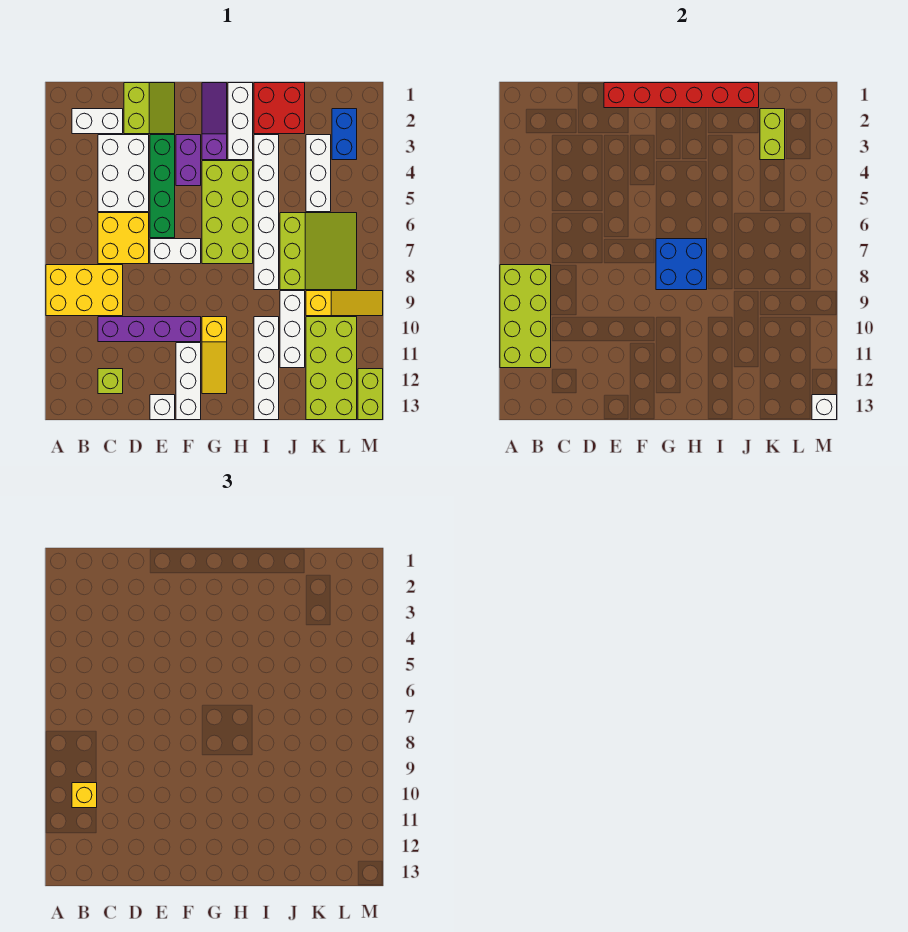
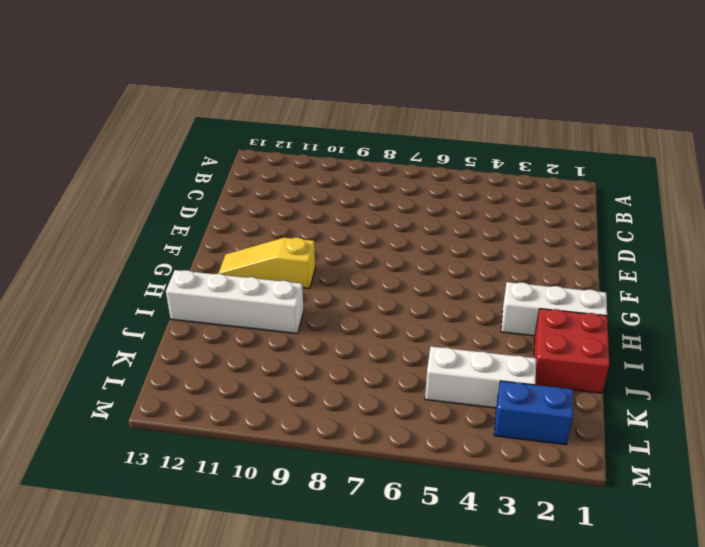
none -> yellow brick A8:C9 level 1
none -> white brick B2:C2 level 1
none -> white brick C3:D5 level 1
none -> yellow brick C6:D7 level 1

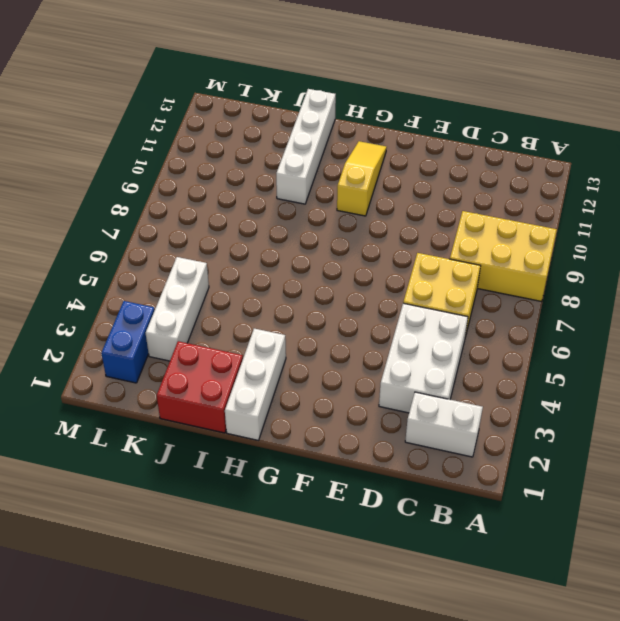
none -> purple brick C10:F10 level 1
none -> lime brick C12 level 1
none -> lime slope D1:E2 level 1 top D
none -> green brick E3:E6 level 1

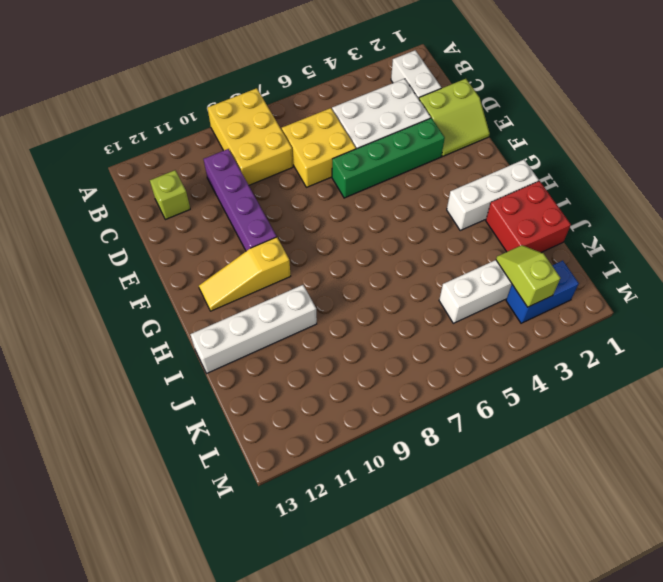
lime slope K3:L3 level 2 top L -> lime brick K2:K3 level 2
none -> white brick E7:F7 level 1
none -> white brick E13 level 1
none -> purple brick F3:F4 level 1
none -> white brick F11:F13 level 1

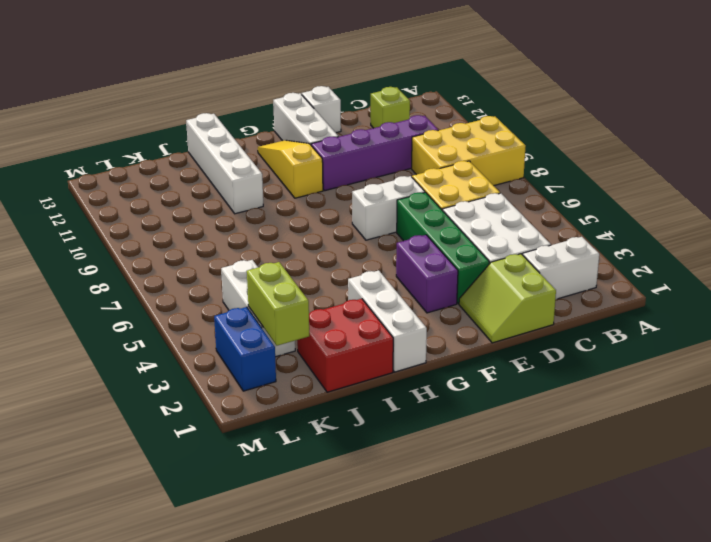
none -> purple slope G1:G3 level 1 top 3
none -> lime brick G4:H7 level 1
none -> white brick I3:I8 level 1
none -> lime slope J6:L8 level 1 top J

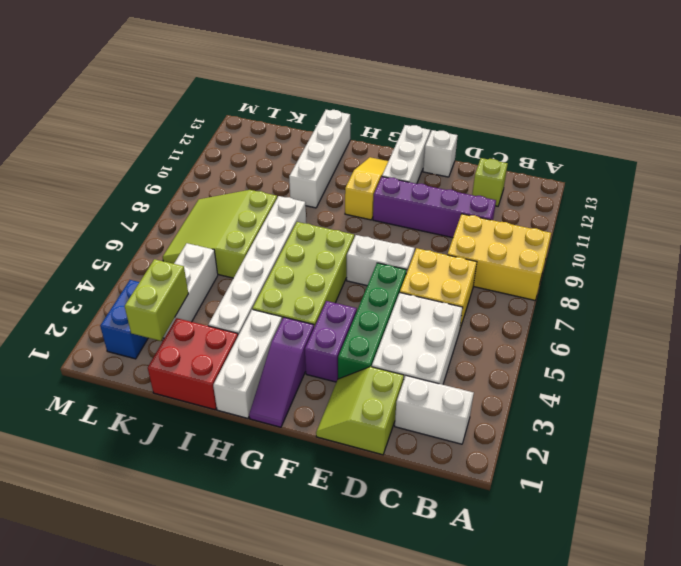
none -> white brick J9:J11 level 1
none -> yellow slope K9:M9 level 1 top K
none -> lime brick K10:L13 level 1
none -> lime brick M12:M13 level 1

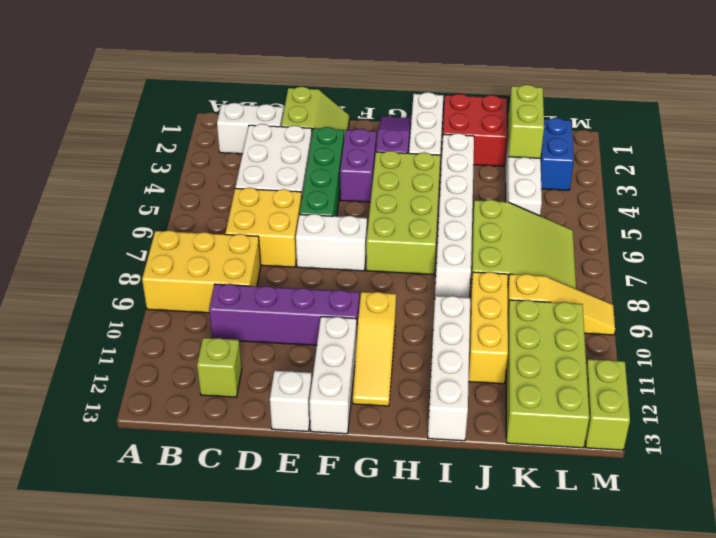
yellow brick J9:J11 level 1 -> white brick J9:J11 level 1
none -> lime brick A8:B11 level 2
none -> red brick E1:J1 level 2
none -> blue brick G7:H8 level 2
none -> white brick M13 level 2

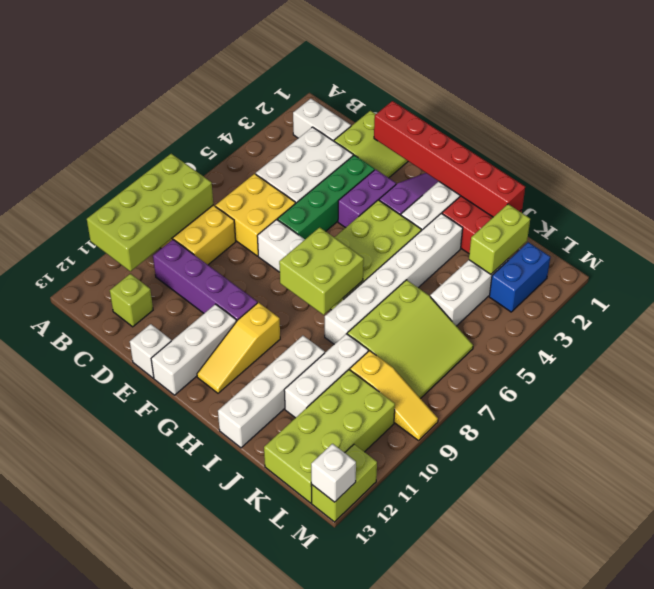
lime brick G7:H8 level 2 -> blue brick G7:H8 level 2
none -> yellow brick B10 level 3

